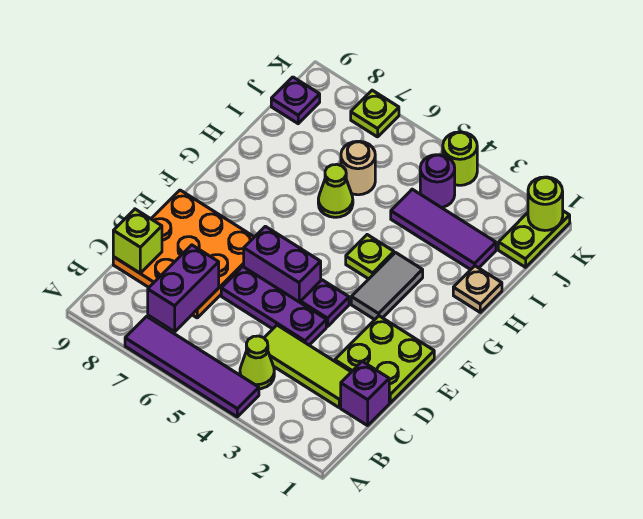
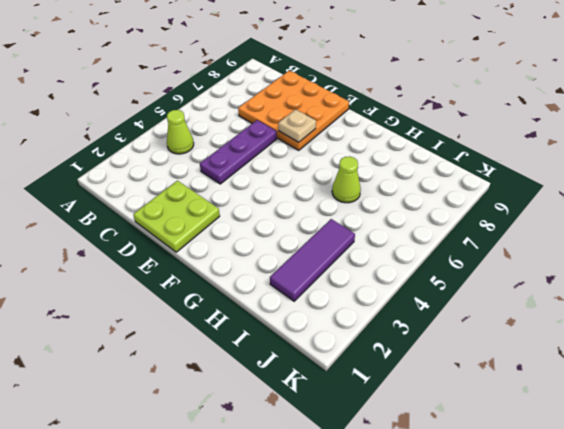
tan plate E7 level 2 -> tan plate H1 level 1
none -> purple tile A4:A7 level 1
none -> purple brick C1 level 1
none -> lime tile C2:C4 level 1

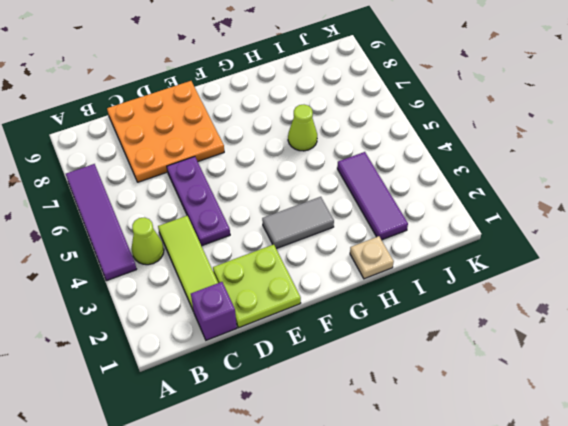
none -> purple plate E4 level 1
none -> purple brick E5:E6 level 1
none -> lime plate G4 level 1

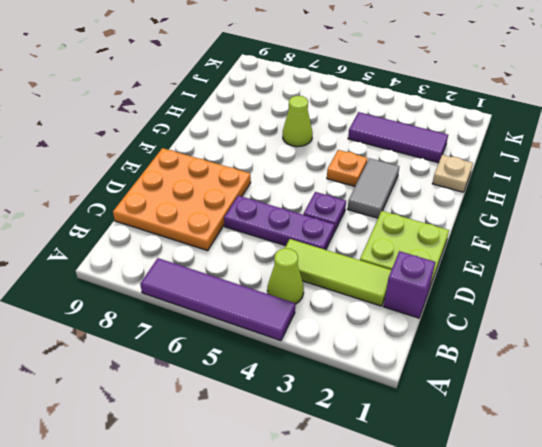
orange plate G4 level 1 -> lime plate G4 level 1
none -> purple brick E5:E6 level 1
none -> tan round brick I6 level 1
none -> lime plate J1:K1 level 1

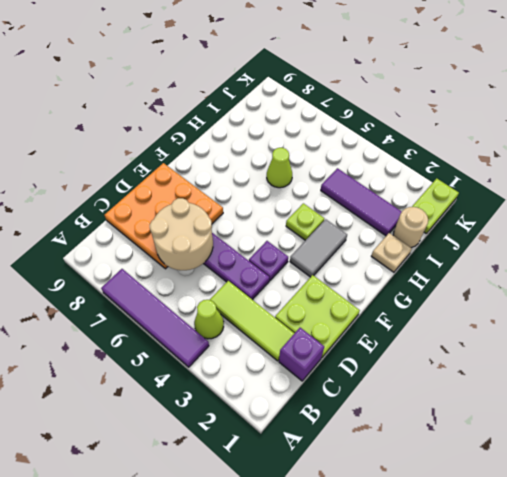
tan round brick C6:D7 level 2 -> purple brick B7:C7 level 2
tan round brick I1 level 1 -> tan round brick I6 level 1
none -> purple brick E5:E6 level 1
none -> purple round brick J4 level 1
none -> purple plate J9 level 1

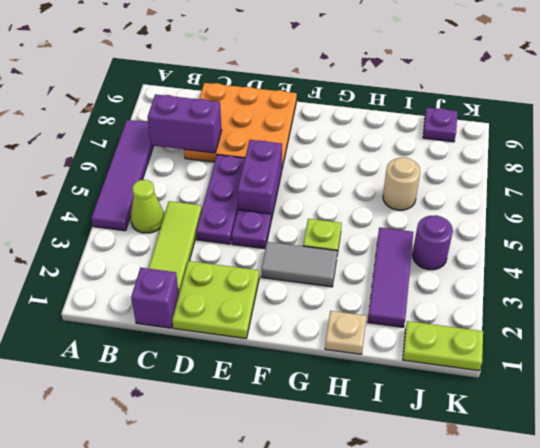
none -> lime cone H6 level 1
none -> lime round brick K4 level 1
none -> lime plate K7 level 1

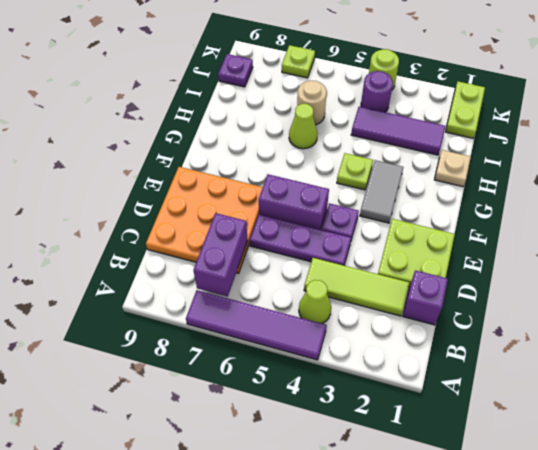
none -> lime brick C9 level 2
none -> lime round brick K1 level 2

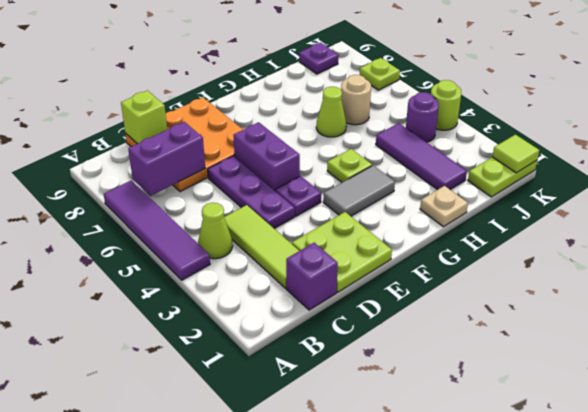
lime tile K1 level 2 -> lime round brick K1 level 2

